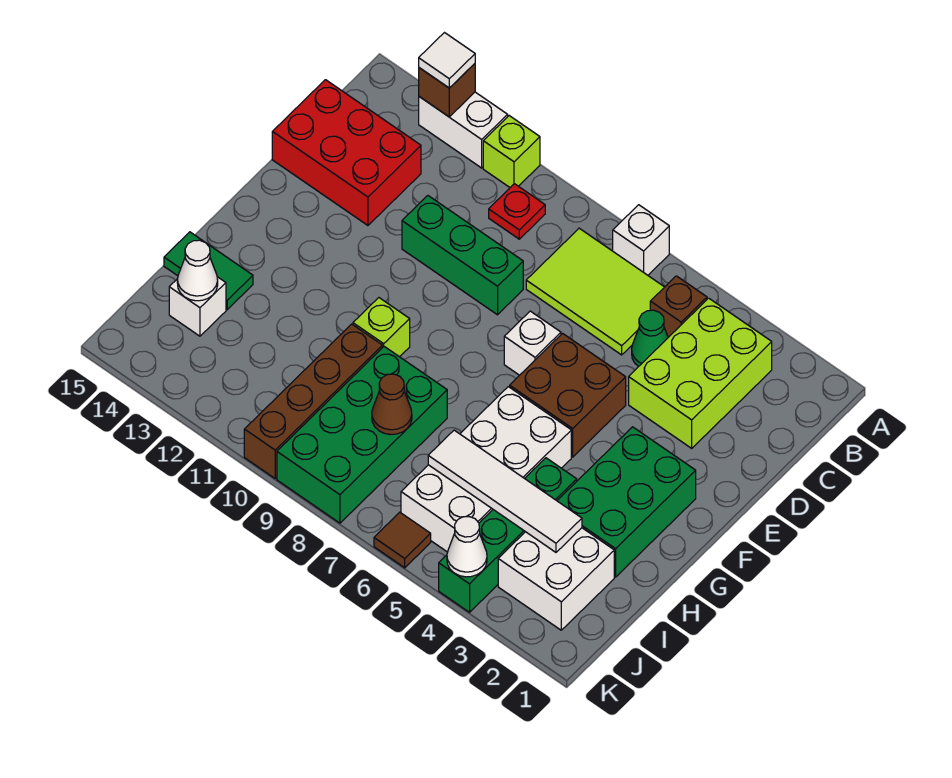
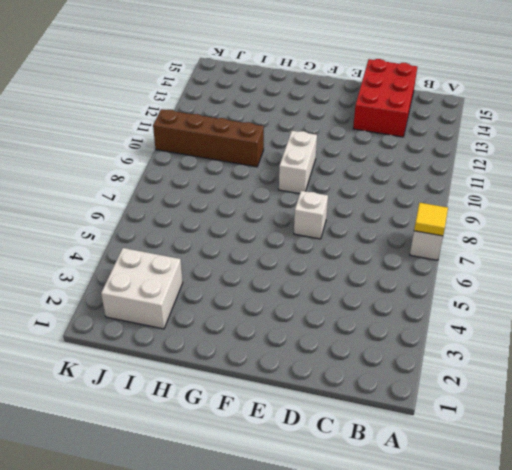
yellow tile A7 level 2 -> none
white brick F9:F10 level 1 -> white brick A12:A13 level 1
none -> lime brick A11 level 1
none -> lime brick B3:D4 level 1
none -> brown brick B5 level 1

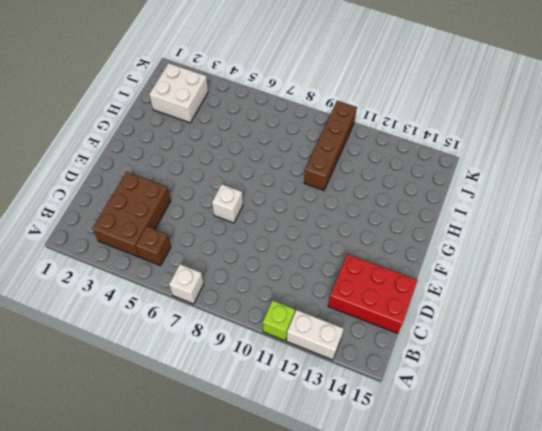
brown brick B3:D4 level 1 -> lime brick B3:D4 level 1
none -> lime tile B6:C8 level 1
none -> red plate B10 level 1
none -> green cone C5 level 1

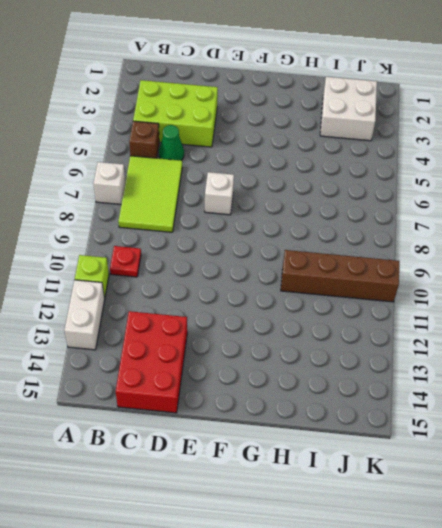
none -> green brick D9:D11 level 1
none -> brown brick E5:F6 level 1
none -> green brick F2:H3 level 1

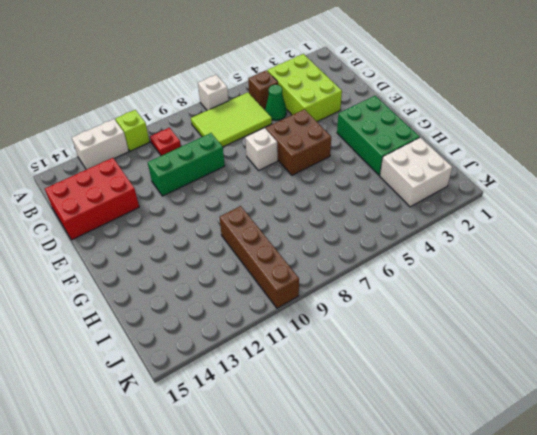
none -> white brick G5:J6 level 1
none -> lime brick G10 level 1
none -> green brick H4:K4 level 1

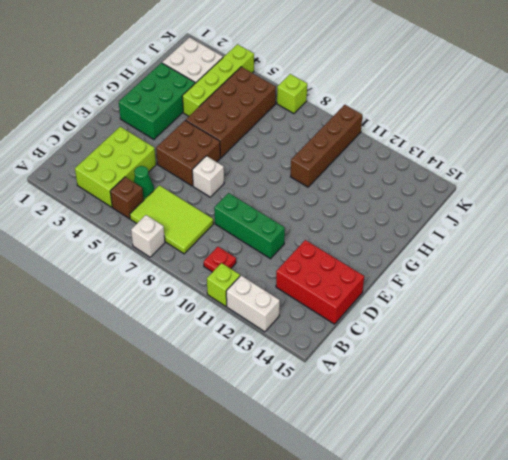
brown brick G5:J6 level 1 -> white brick G5:J6 level 1
lime brick H4:K4 level 1 -> green brick H4:K4 level 1
lime brick K7 level 1 -> lime brick G10 level 1
none -> green brick H8:K9 level 1
none -> green tile H14:H15 level 1
none -> white brick I14 level 1

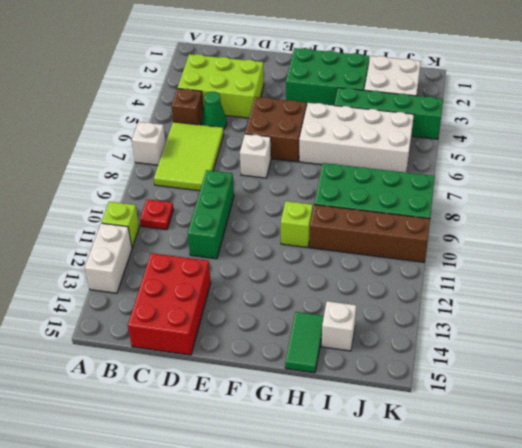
none -> brown tile K6 level 1
none -> brown brick A13 level 2
none -> white tile I3:I6 level 2

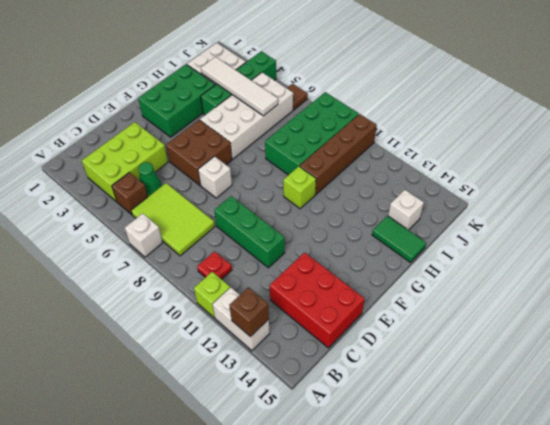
none -> brown cone I8 level 2
none -> white cone I14 level 2
none -> white cone K4 level 2

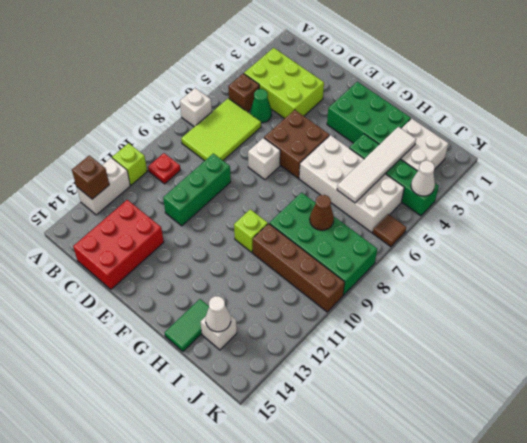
none -> white tile A13 level 3

